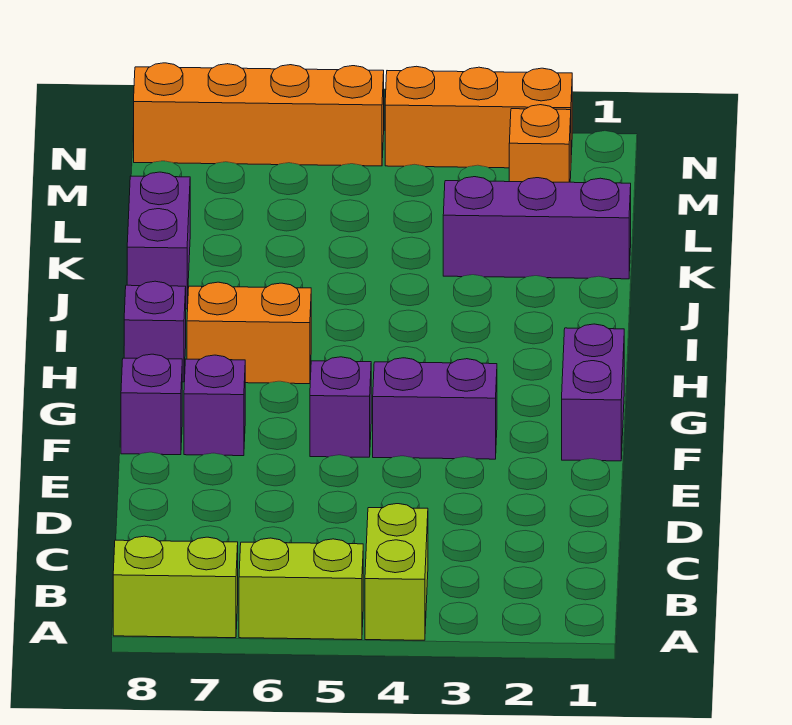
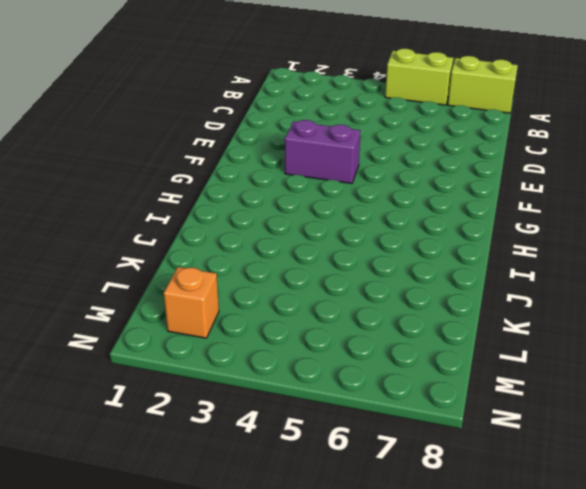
none -> lime brick A4:B4 level 1
none -> purple brick F1:G1 level 1
none -> purple brick F5 level 1

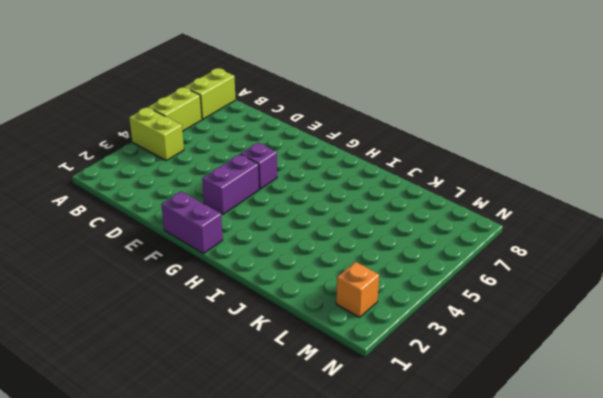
none -> purple brick F7 level 1
none -> purple brick F8 level 1
none -> orange brick H6:H7 level 1

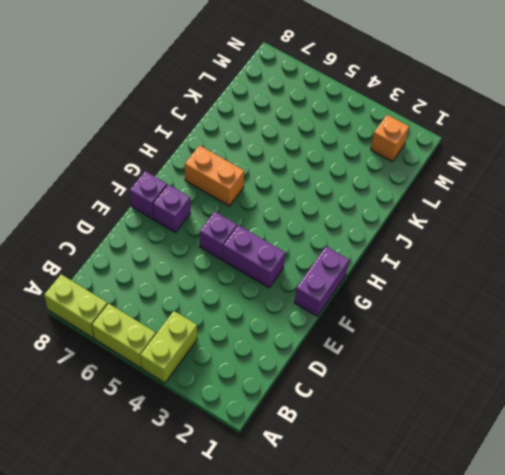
none -> purple brick H8 level 1
none -> purple brick J8:K8 level 1
none -> purple brick K1:K3 level 1

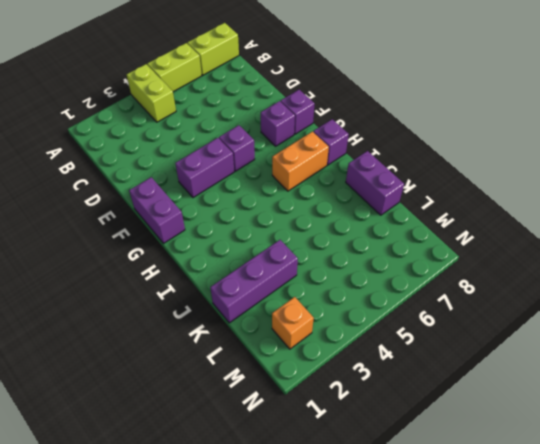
none -> orange brick N2:N4 level 1
none -> orange brick N5:N8 level 1

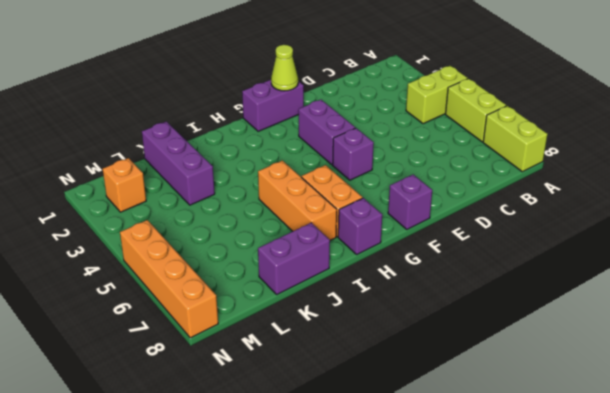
lime cone F1 level 2 -> none
orange brick I5:I7 level 1 -> orange brick N2:N4 level 1
none -> purple brick F7 level 1

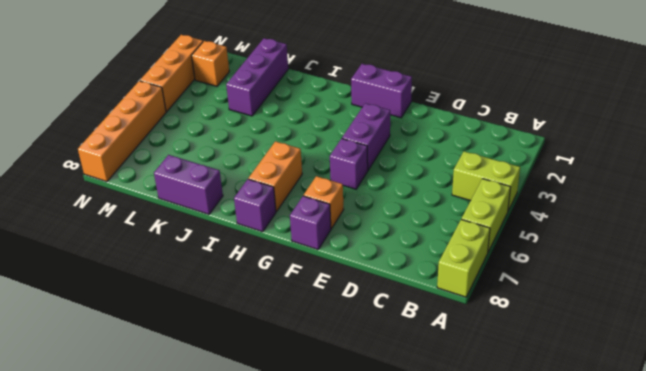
orange brick F7 level 1 -> purple brick F7 level 1

